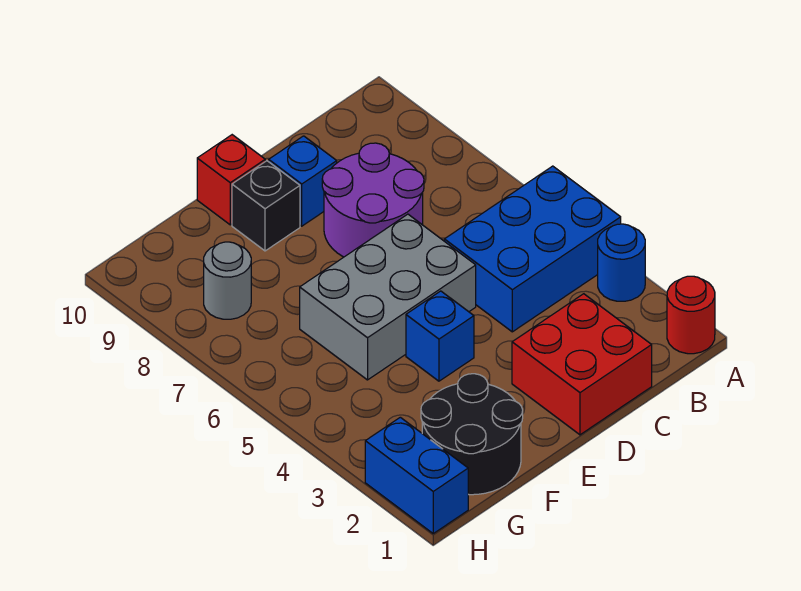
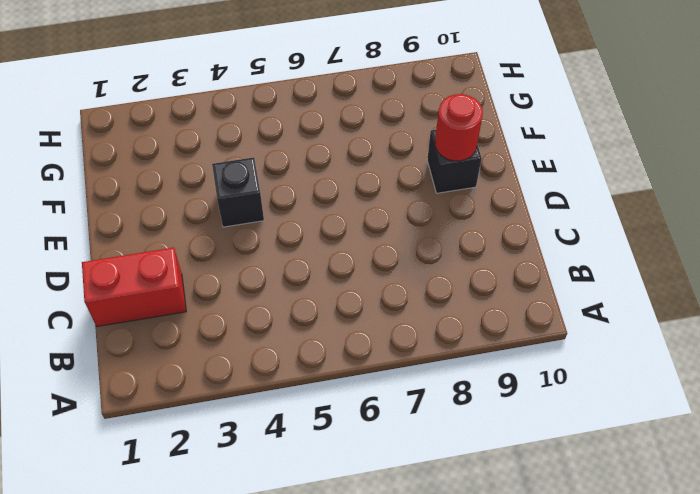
red brick C1:C2 level 1 -> red brick C1:D2 level 1
black brick E4 level 1 -> blue brick E4 level 1
red round brick E9 level 2 -> red round brick A1 level 1
none -> blue round brick A3 level 1
none -> blue brick A4:C5 level 1
none -> purple round brick C7:D8 level 1

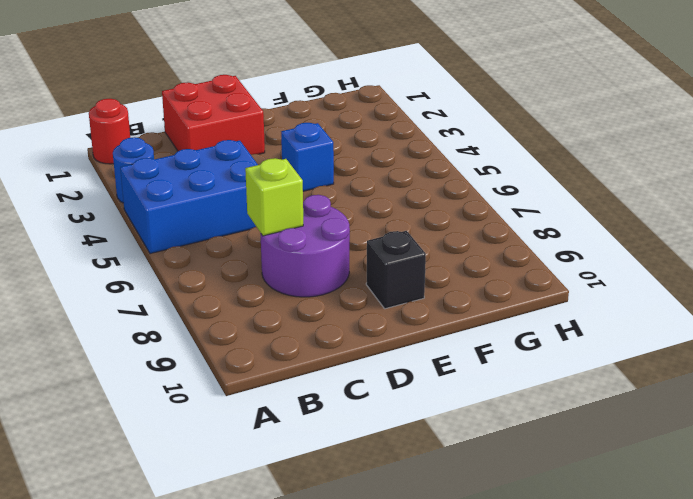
lime brick C7 level 2 -> none
none -> grey brick D5:F6 level 1
none -> blue brick D9 level 1
none -> red brick E10 level 1

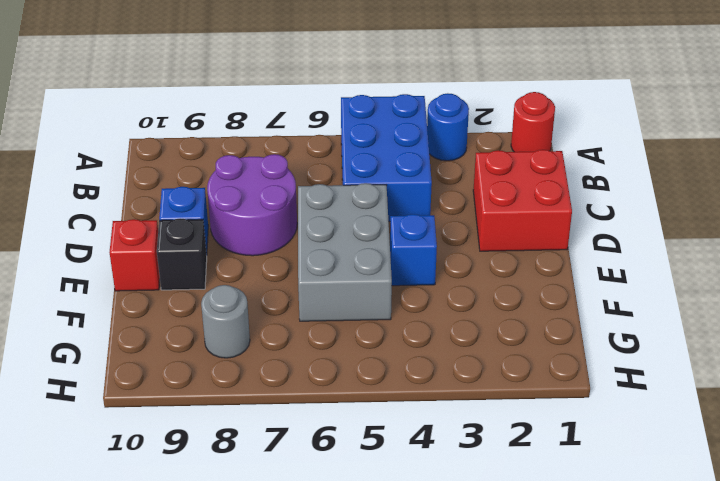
none -> black round brick F1:G2 level 1
none -> blue brick H1:H2 level 1

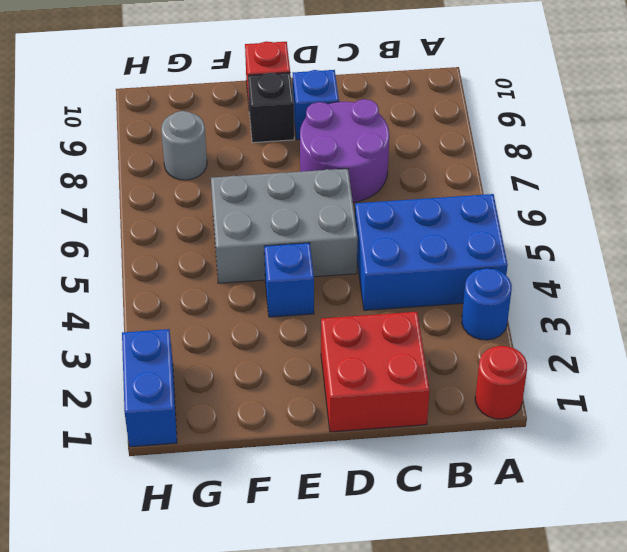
none -> black round brick F1:G2 level 1

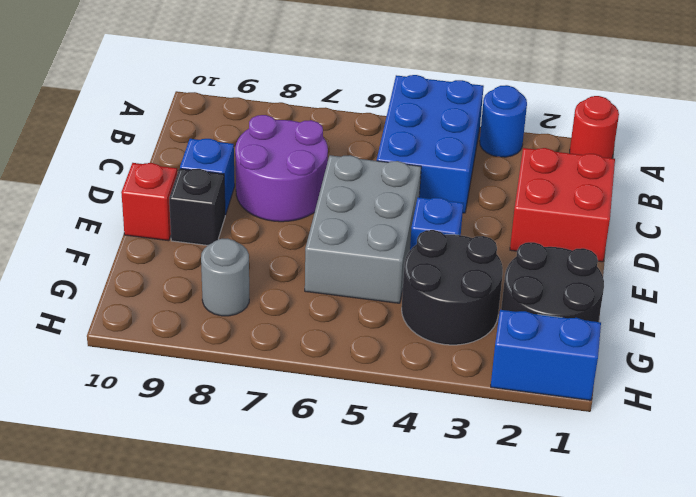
black round brick F3:G4 level 1 -> none

